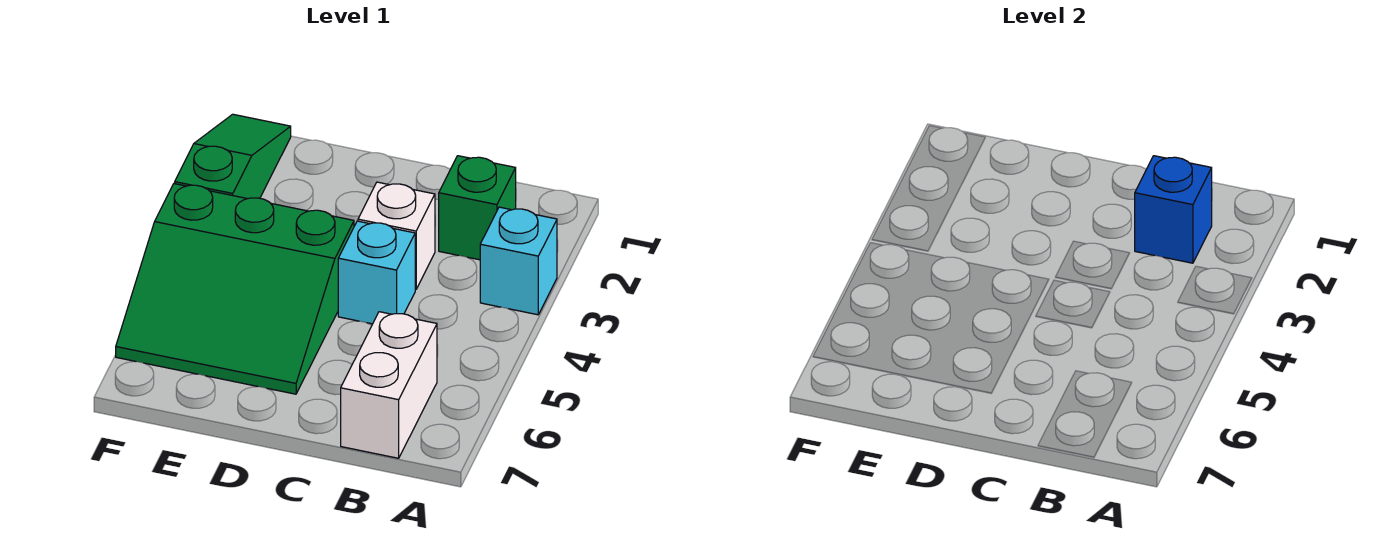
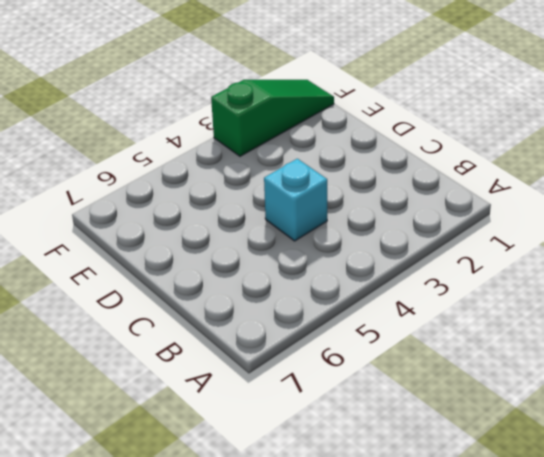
none -> cyan brick A3 level 1
none -> green brick B2 level 1

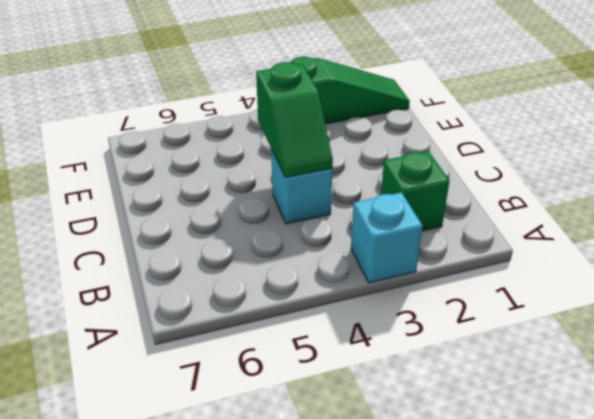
green slope C4:D4 level 2 top D -> none
none -> white brick B6:B7 level 1
none -> white brick C3 level 1

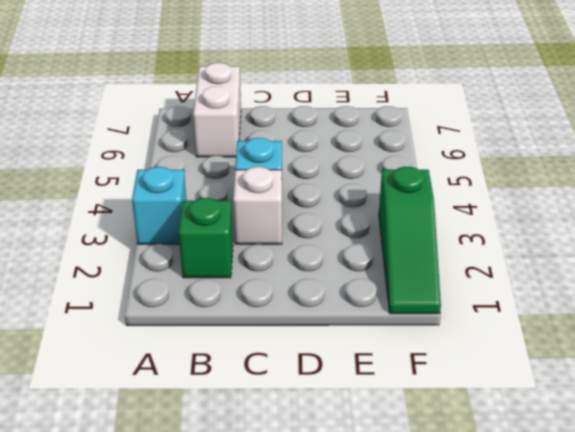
none -> green slope D4:F6 level 1 top 4
none -> blue brick B2 level 2

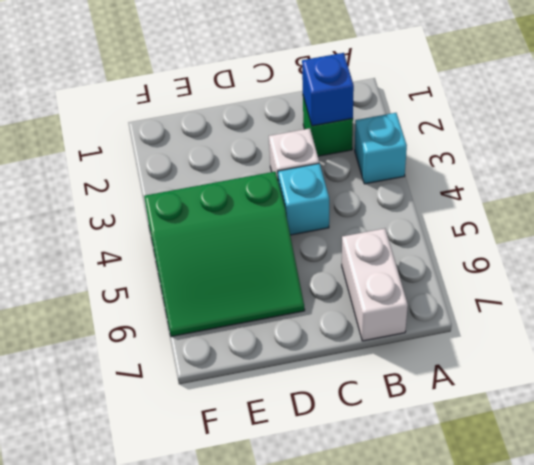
none -> green slope F1:F3 level 1 top 3

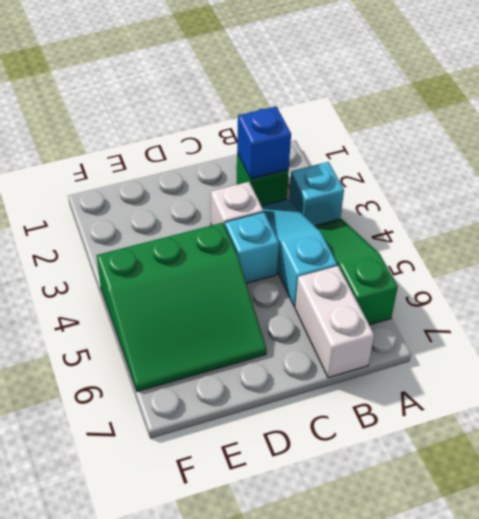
green slope A4:A6 level 1 top 6 -> green slope F1:F3 level 1 top 3
cyan slope B3:B5 level 1 top 5 -> none

